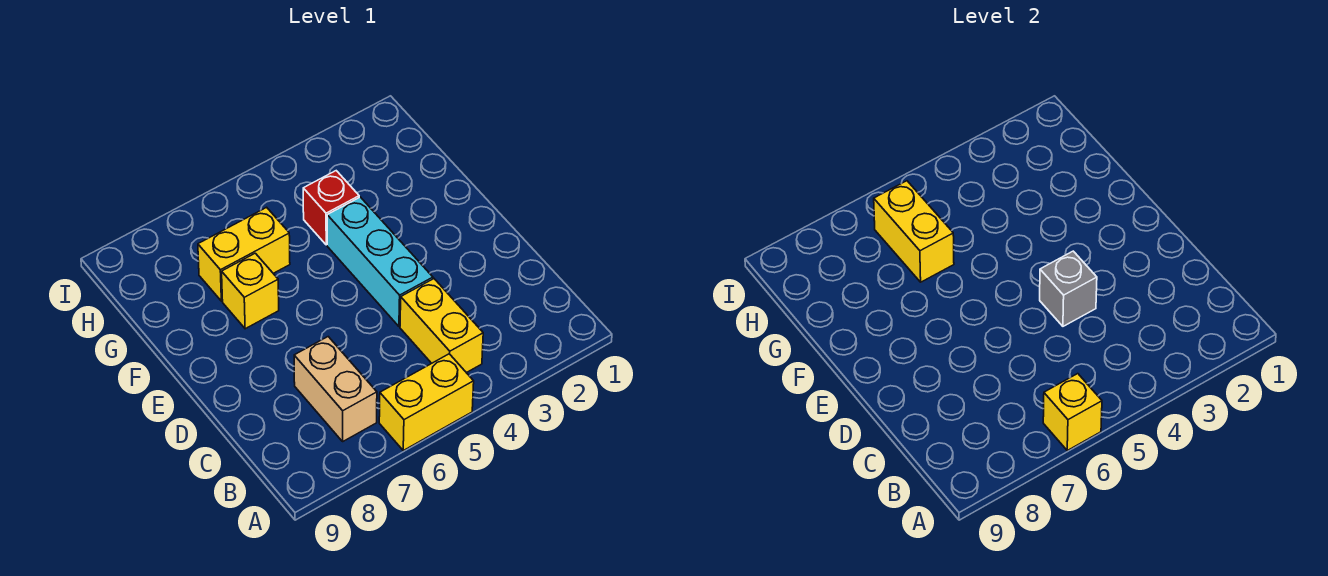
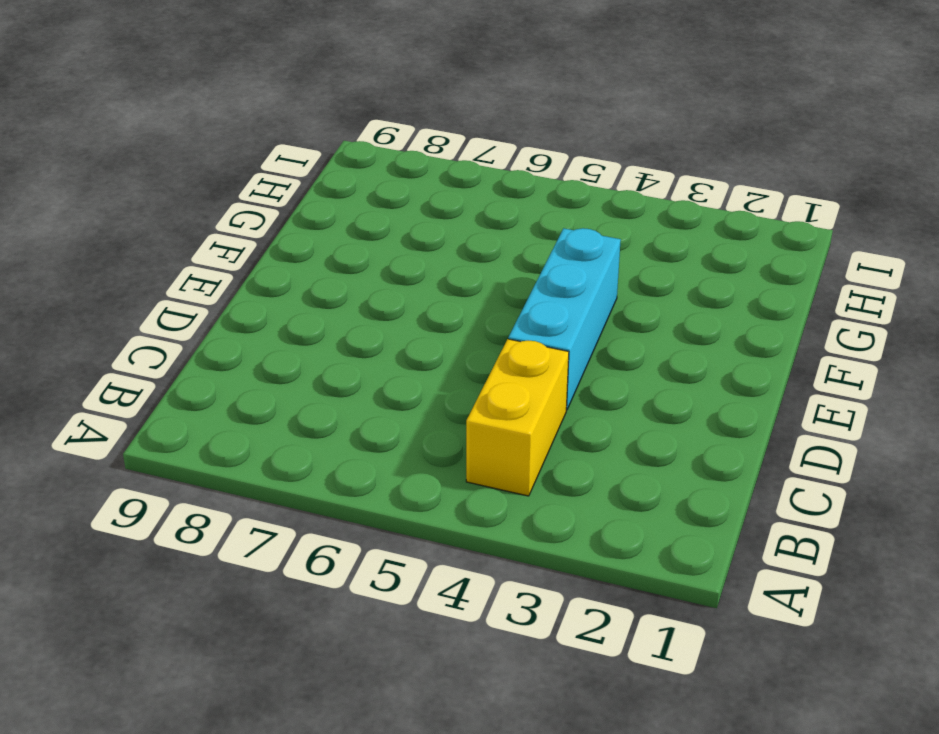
none -> yellow brick A5:A6 level 1
none -> tan brick B7:C7 level 1

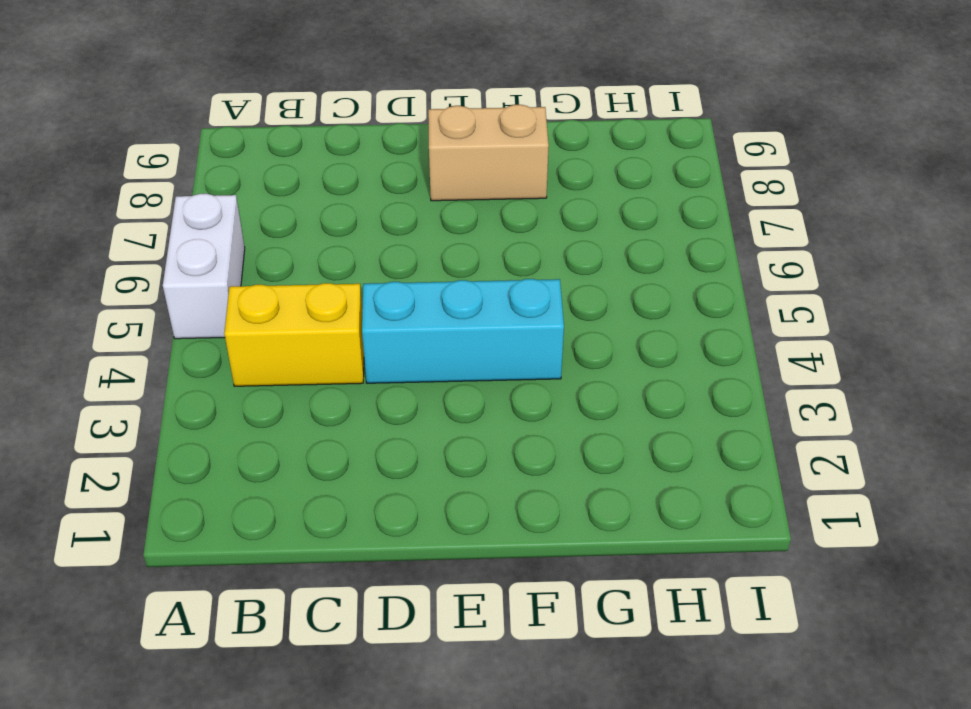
white brick A5:A6 level 1 -> yellow brick A5:A6 level 1
tan brick E8:F8 level 1 -> tan brick B7:C7 level 1
none -> yellow brick F7 level 1
none -> red brick G4 level 1

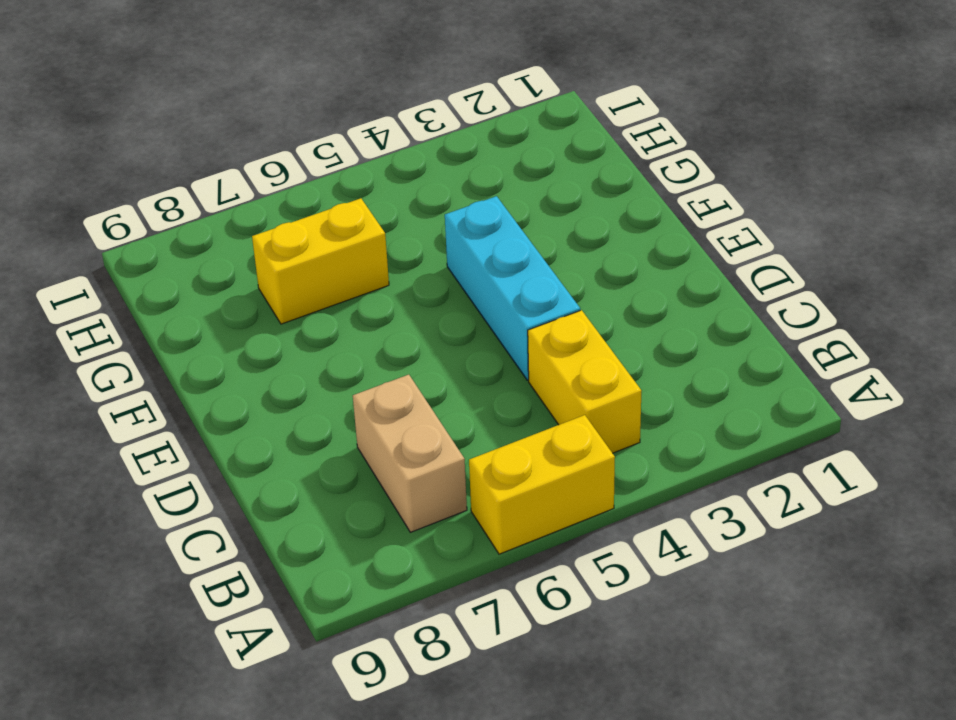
none -> yellow brick F7 level 1
none -> red brick G4 level 1

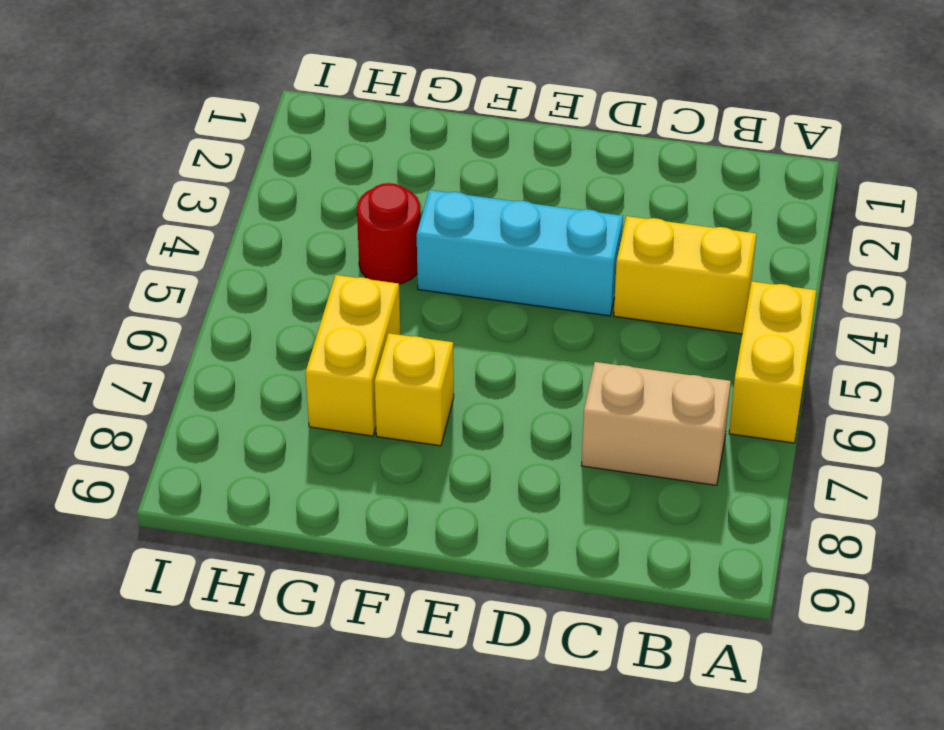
red round brick G4 level 1 -> red brick G4 level 1
none -> yellow brick A6 level 2
none -> grey brick D4 level 2

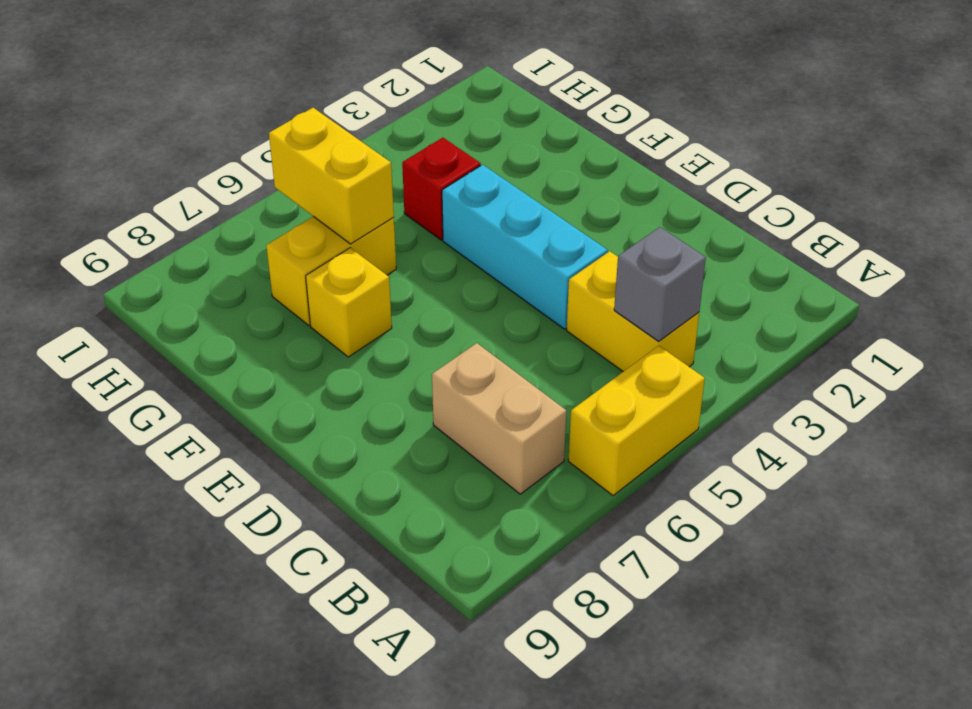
grey brick B4 level 2 -> grey brick D4 level 2
none -> yellow brick A6 level 2

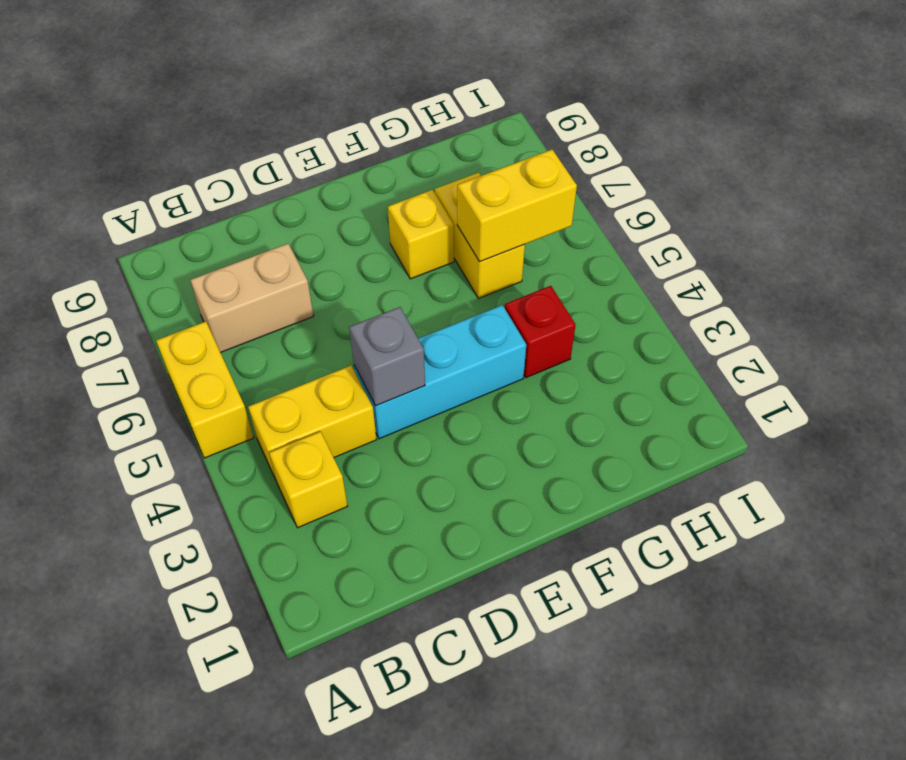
yellow brick B3 level 1 -> yellow brick A6 level 2

